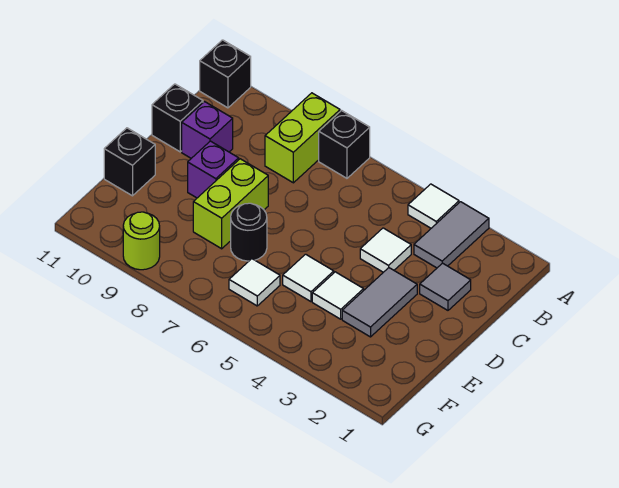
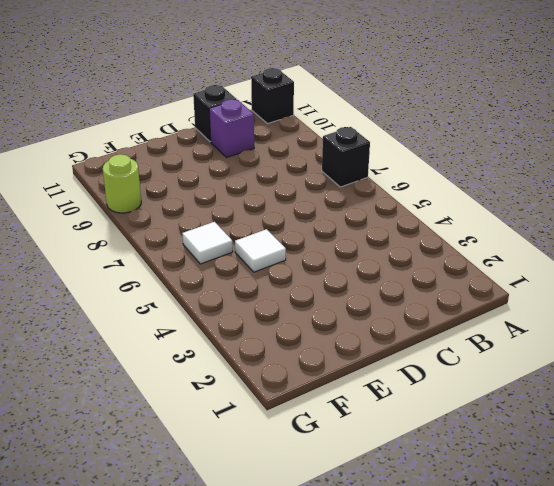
none -> grey tile A3:B3 level 1
none -> white tile A4 level 1
none -> lime brick A8:B8 level 1

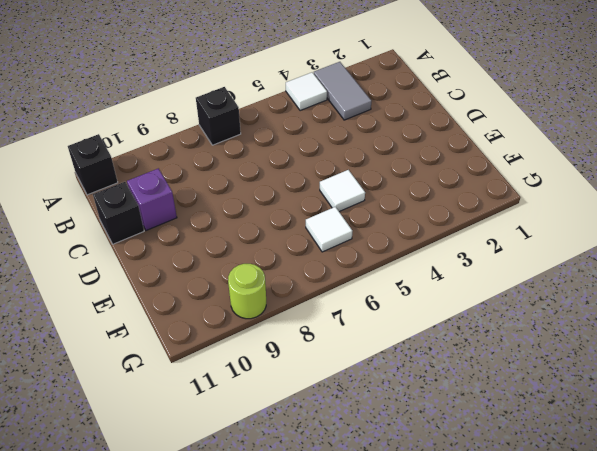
none -> lime brick A8:B8 level 1
none -> grey tile C2 level 1
none -> white tile C4 level 1

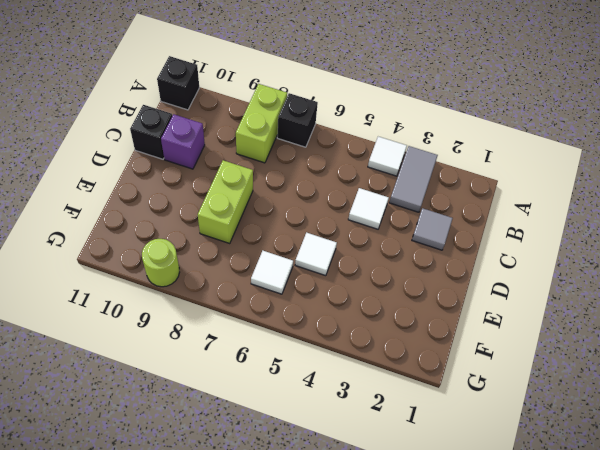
none -> grey tile D3:E3 level 1
none -> purple brick D9 level 1
none -> white tile E4 level 1

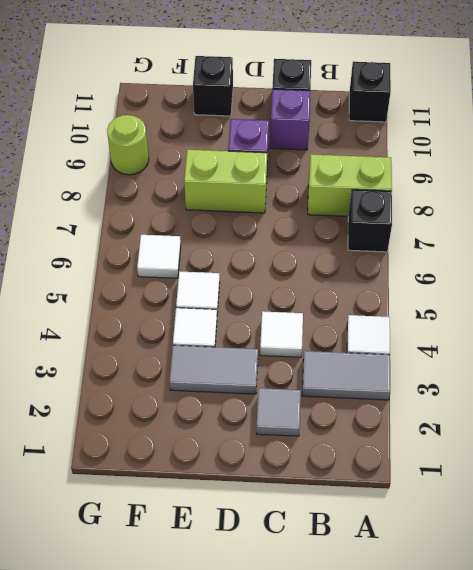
none -> black round brick E7 level 1

